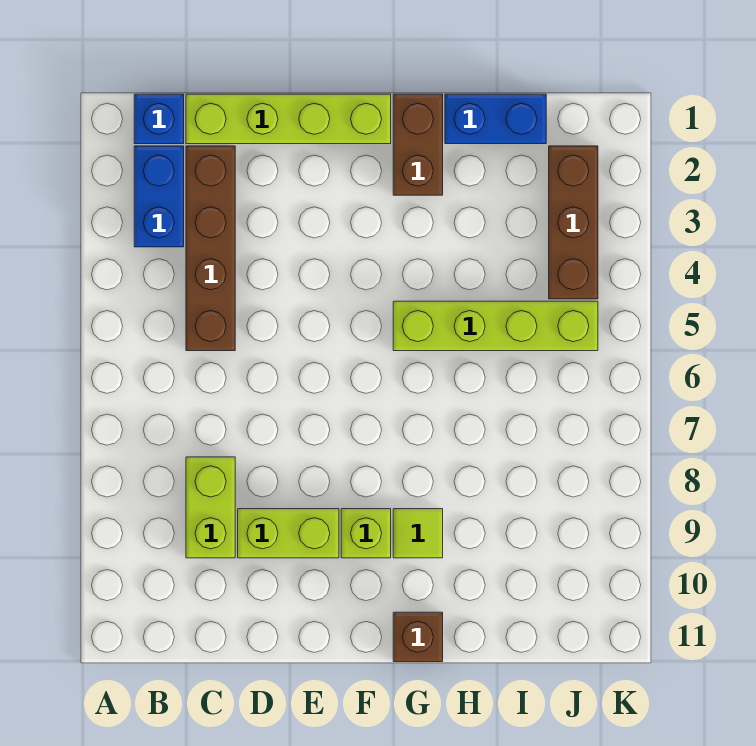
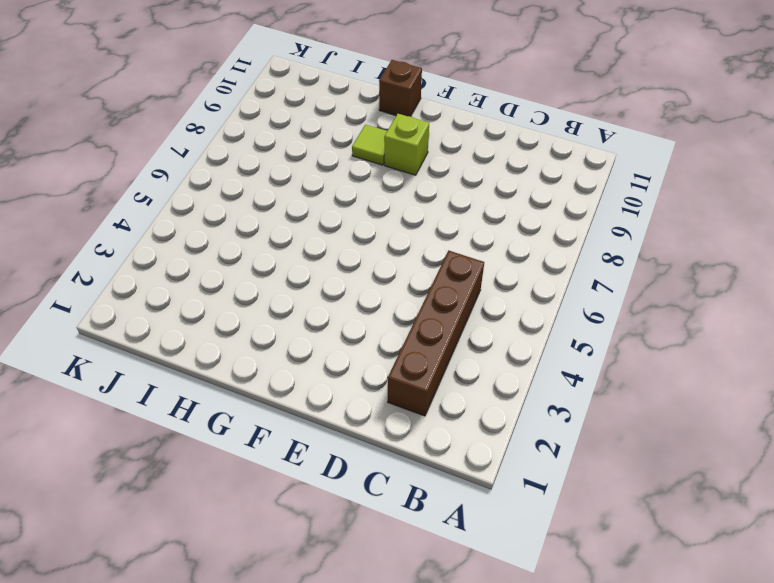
none -> blue brick B1 level 1
none -> blue brick B2:B3 level 1
none -> lime brick C1:F1 level 1

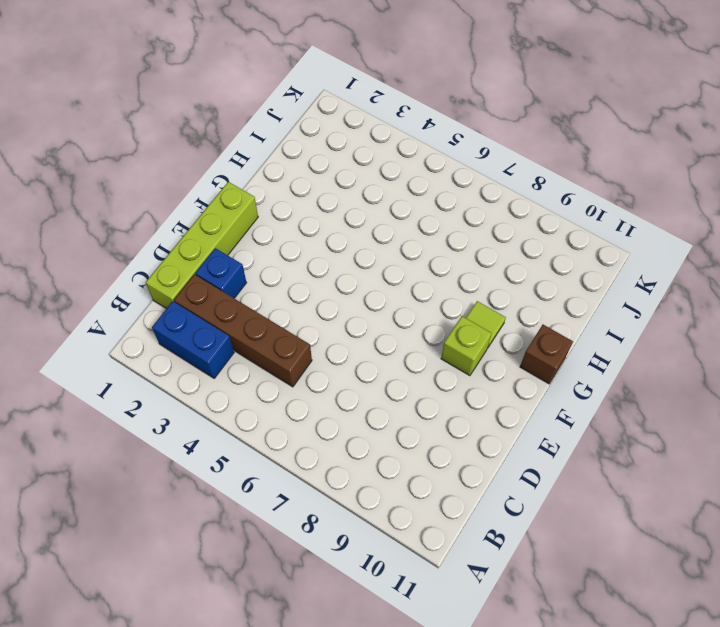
blue brick D2 level 1 -> blue brick B1 level 1
none -> lime brick C8:C9 level 1
none -> lime brick D9:E9 level 1
none -> brown brick G1:G2 level 1

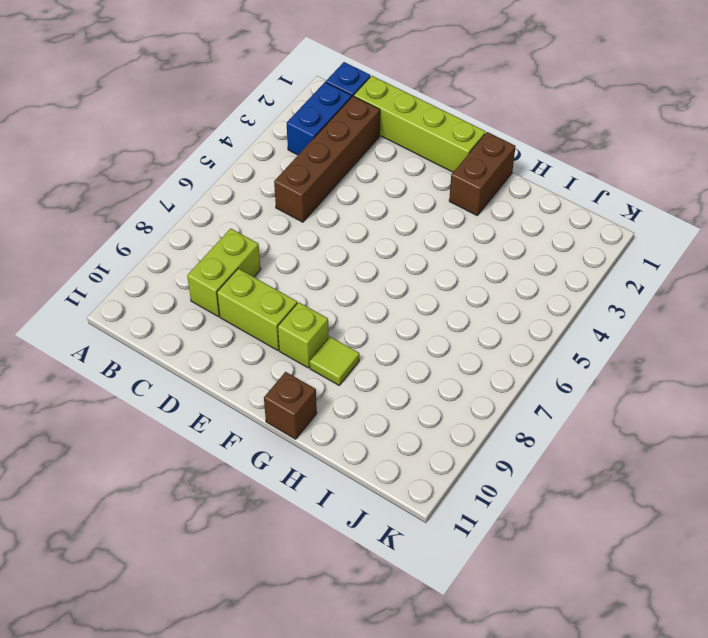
none -> lime brick G5:J5 level 1
none -> blue brick H1:I1 level 1
none -> brown brick J2:J4 level 1

